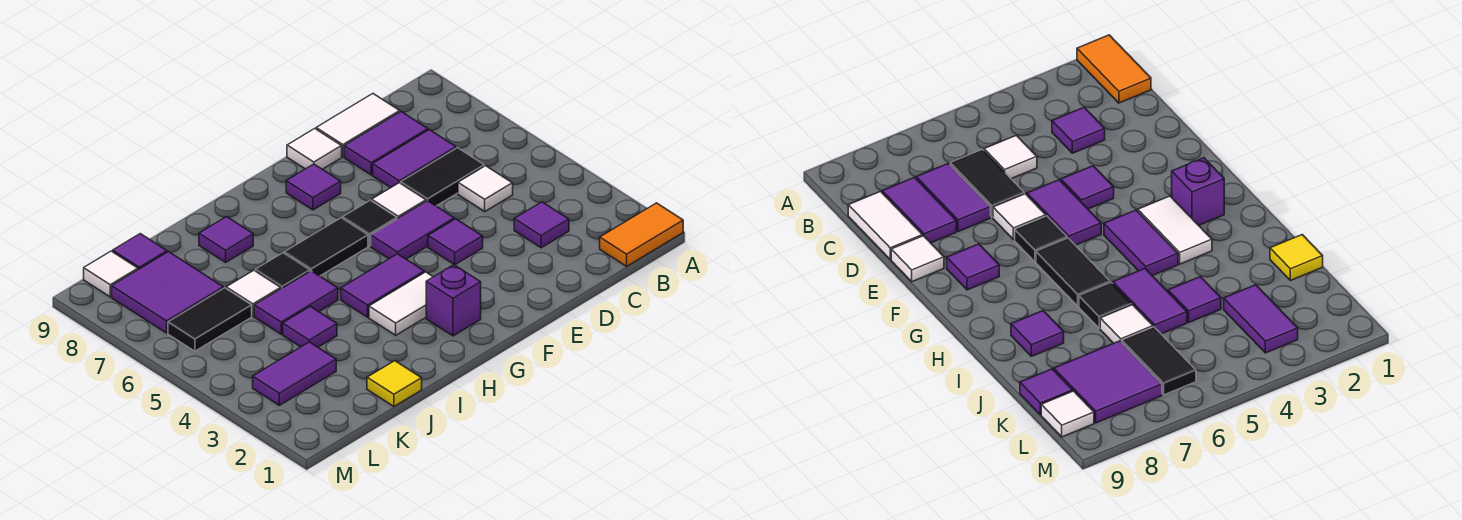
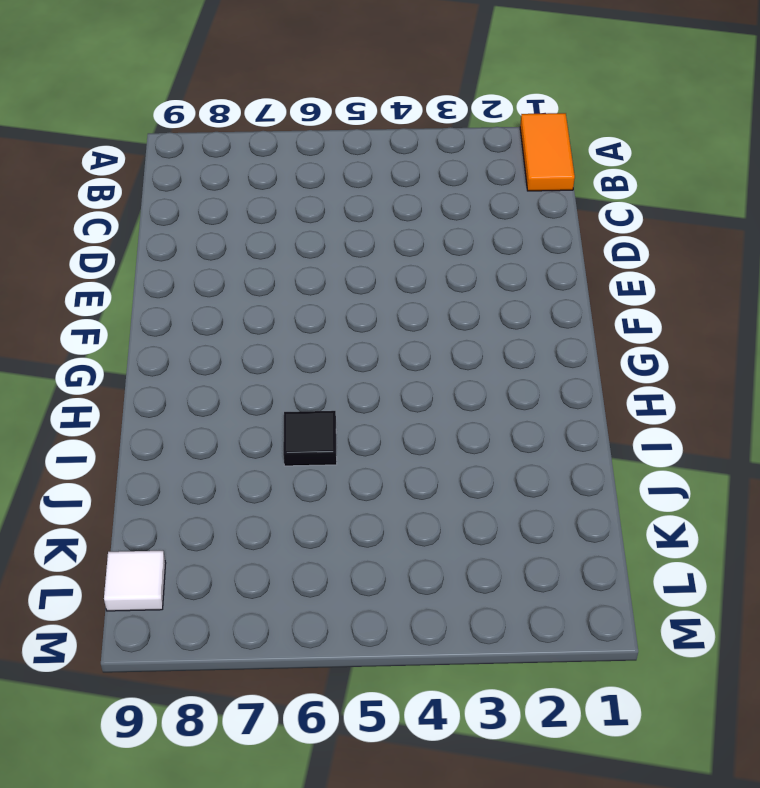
none -> purple tile C3 level 1
none -> white tile C5 level 1
none -> black tile C6:D6 level 1

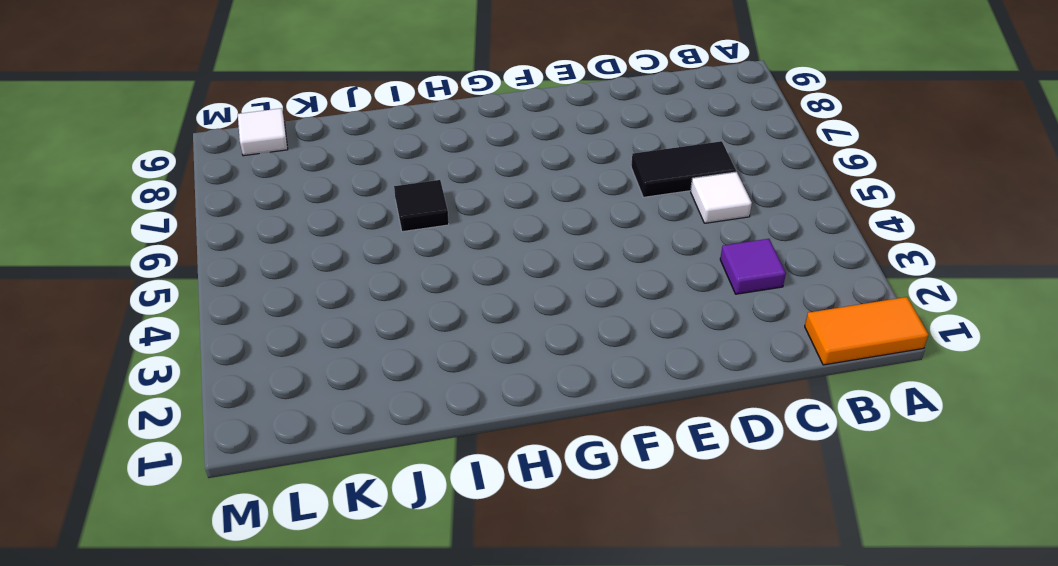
none -> purple tile C7:D7 level 1
none -> purple tile C8:D8 level 1
none -> white tile C9:D9 level 1

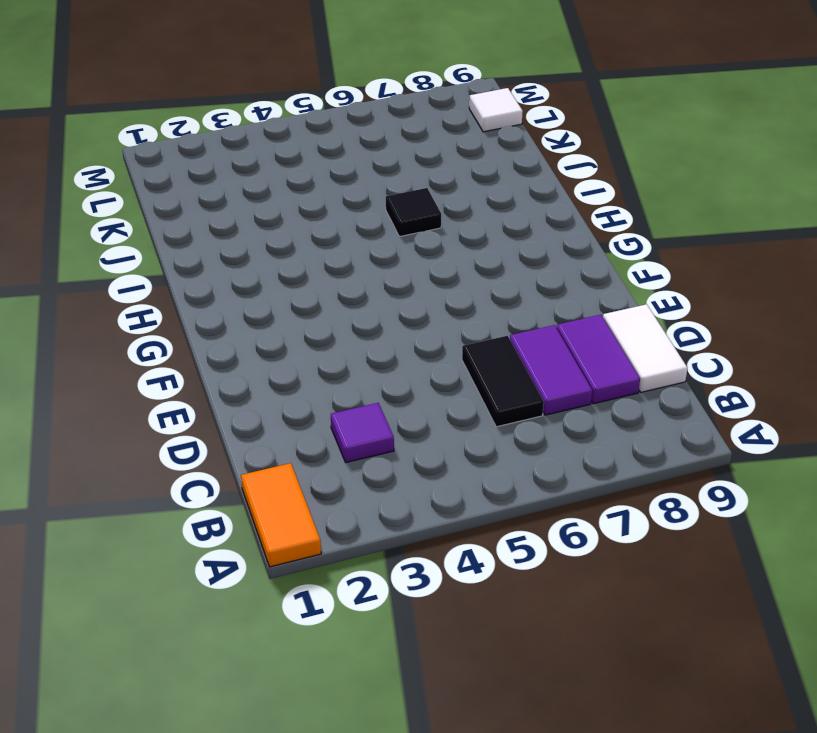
none -> white tile C5 level 1
none -> purple tile E4 level 1
none -> purple tile E5:F5 level 1

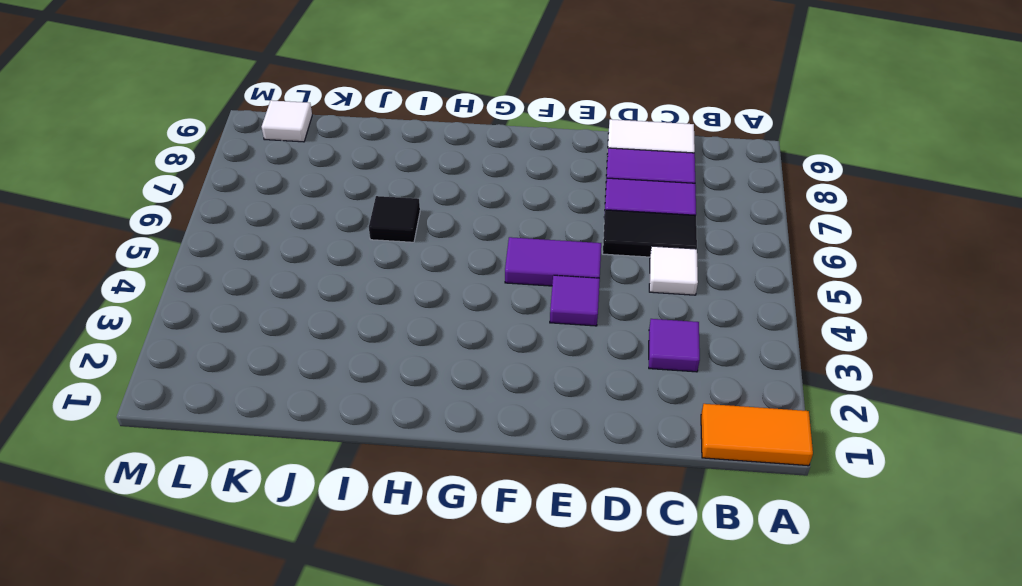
none -> white tile E6 level 1
none -> white tile E9 level 1
none -> black tile F6 level 1

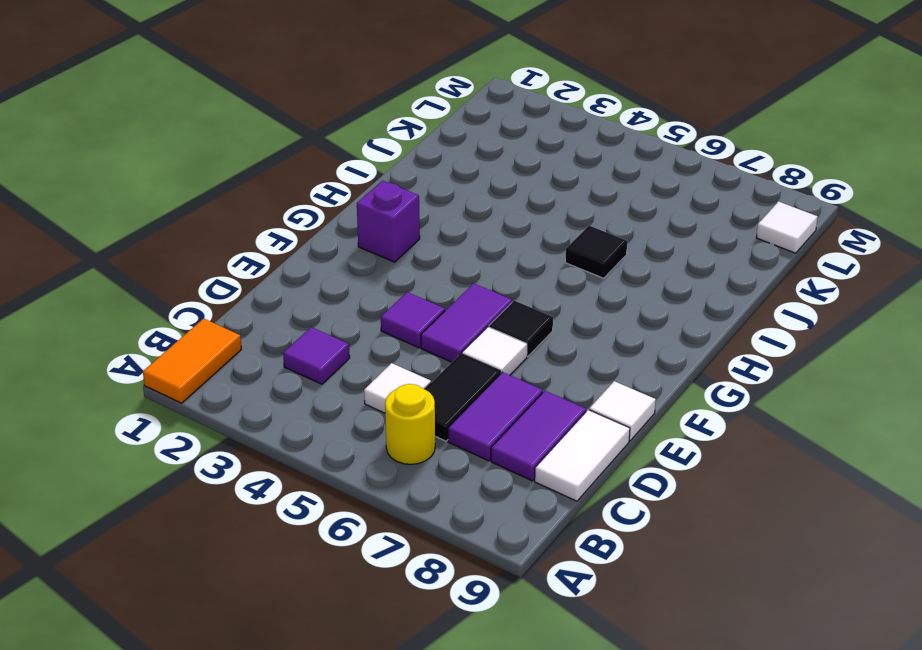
yellow round brick B6 level 1 -> none
none -> purple tile F8 level 1
none -> white tile G3:H3 level 1
none -> purple tile G4:H4 level 1

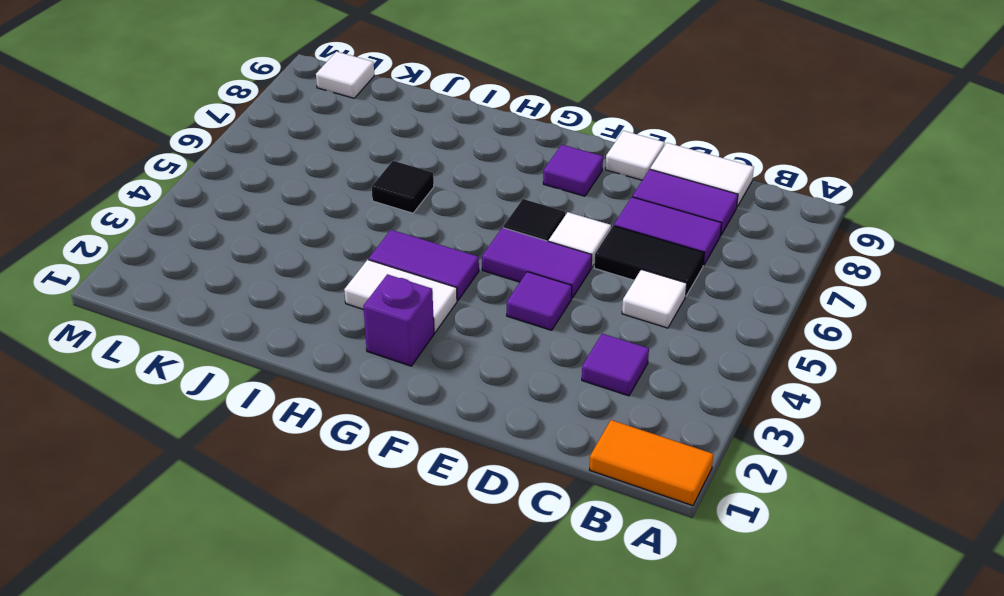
none -> black tile G6:H6 level 1
none -> purple tile I5:J5 level 1
none -> purple tile I8 level 1

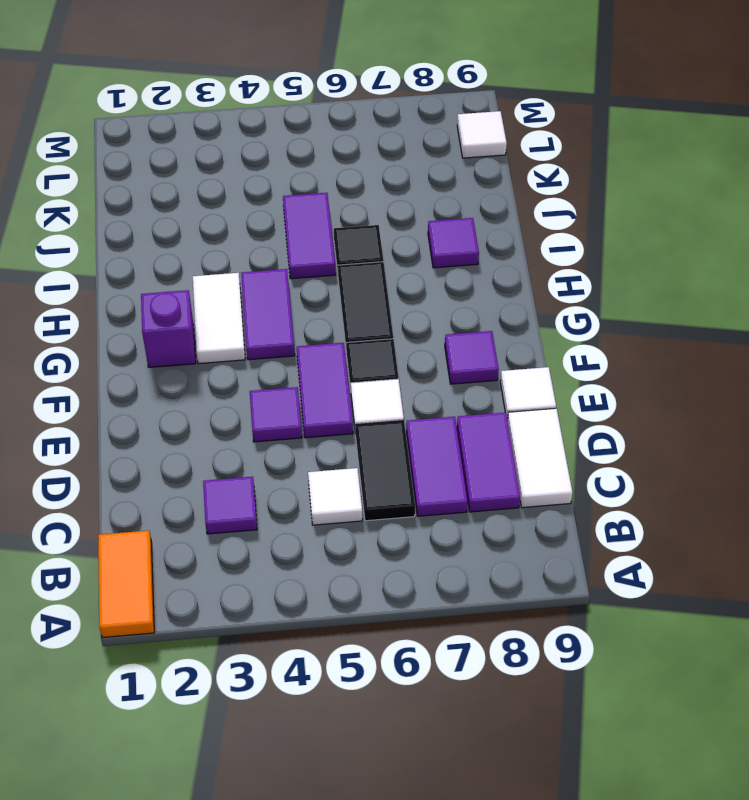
none -> yellow tile J1 level 1
none -> purple tile J4 level 1
none -> white tile J6 level 1

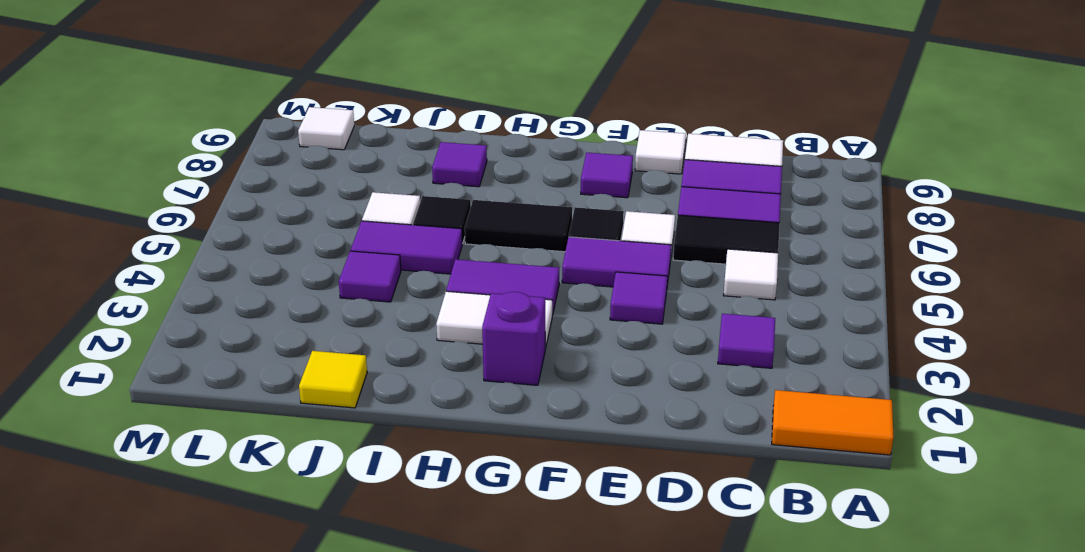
none -> purple tile K3:L3 level 1
none -> black tile K6:L6 level 1
none -> purple tile K7:L8 level 1

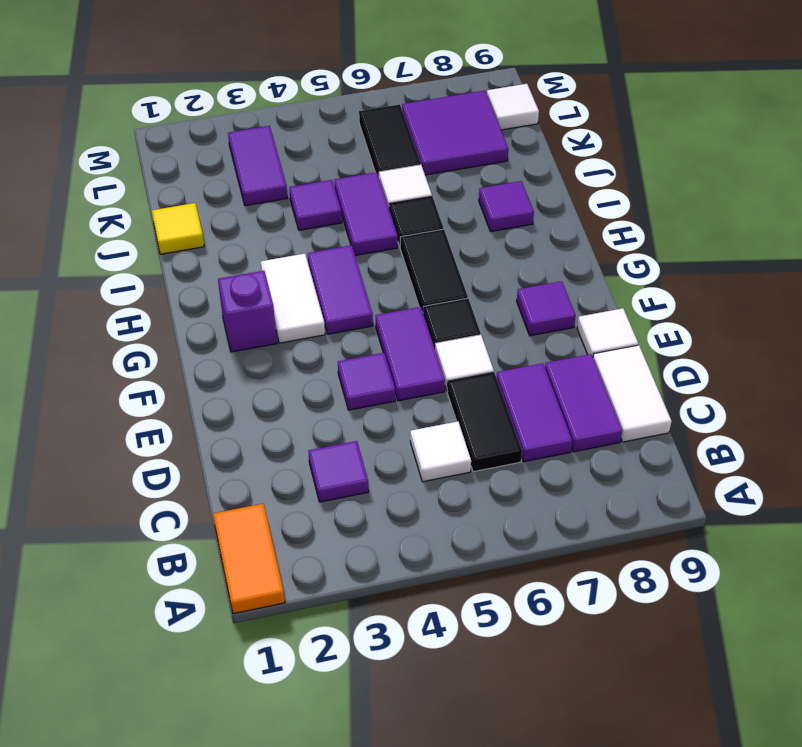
none -> purple tile K9 level 1

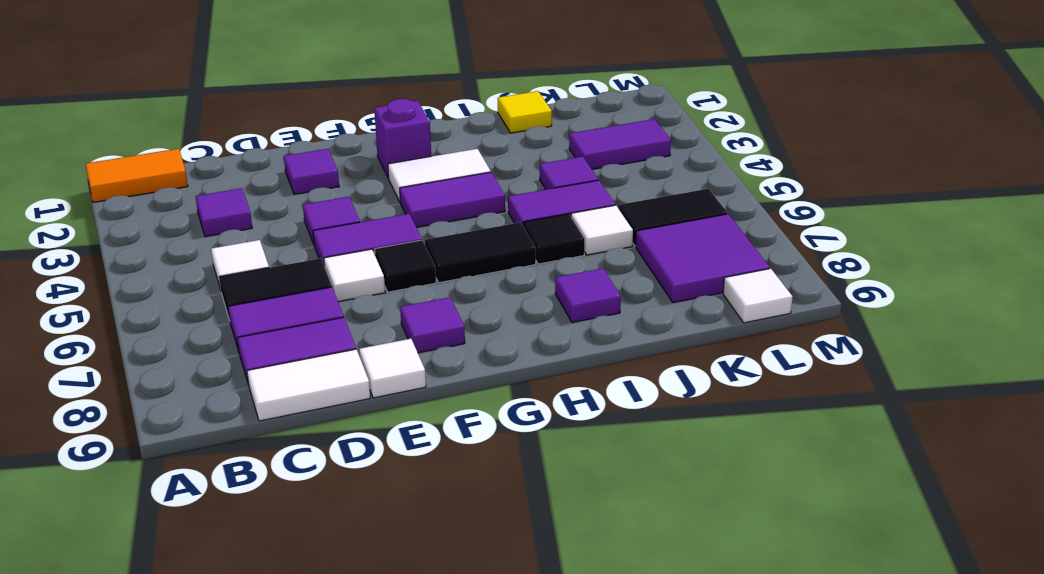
purple tile E2 level 1 -> purple tile K9 level 1

